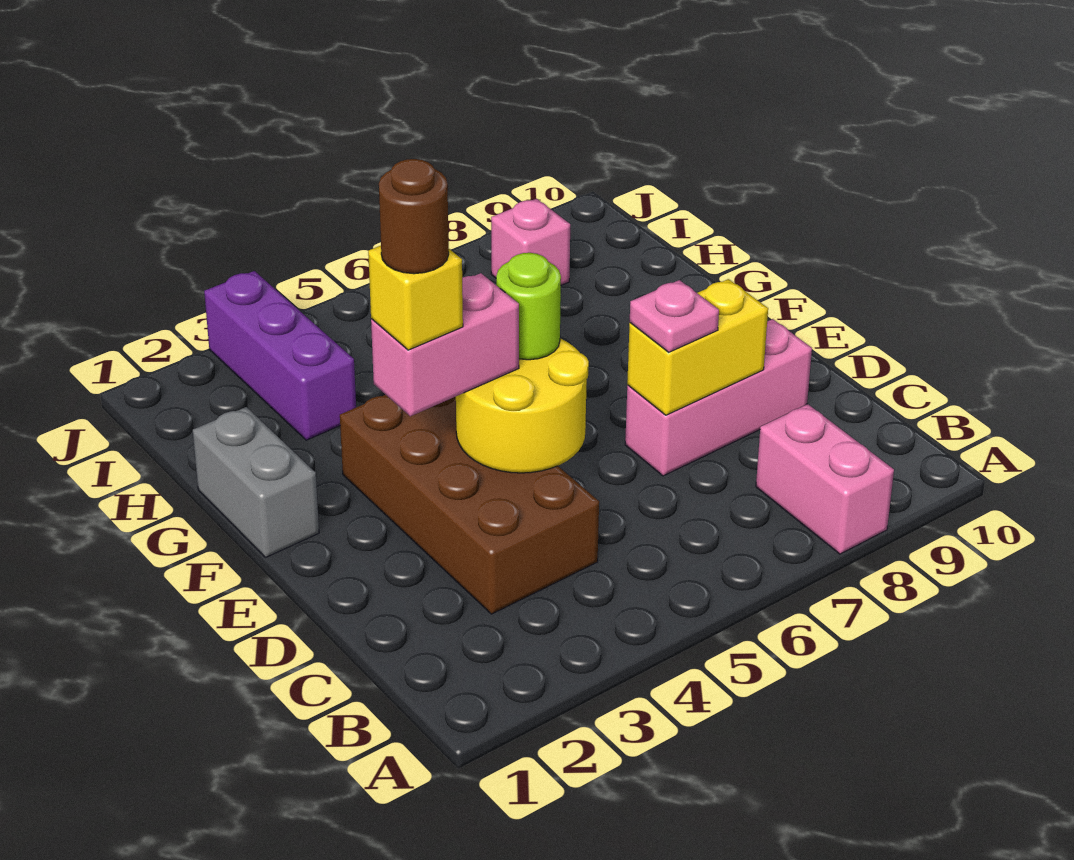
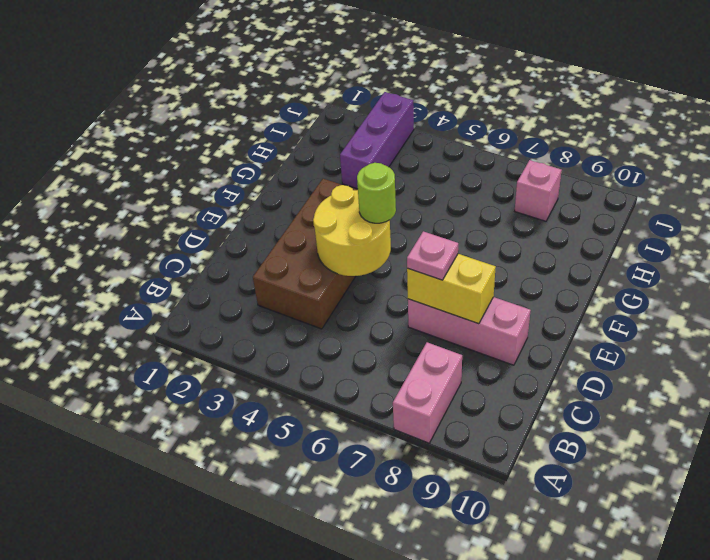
none -> grey brick F1:G1 level 1
none -> pink brick E3:E4 level 3
none -> yellow brick E3 level 4

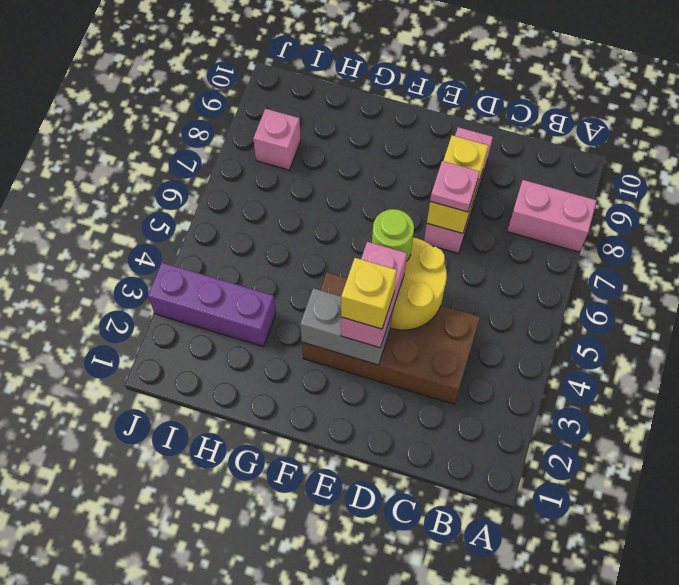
grey brick E3:F3 level 2 -> grey brick F1:G1 level 1
none -> brown round brick E3 level 5

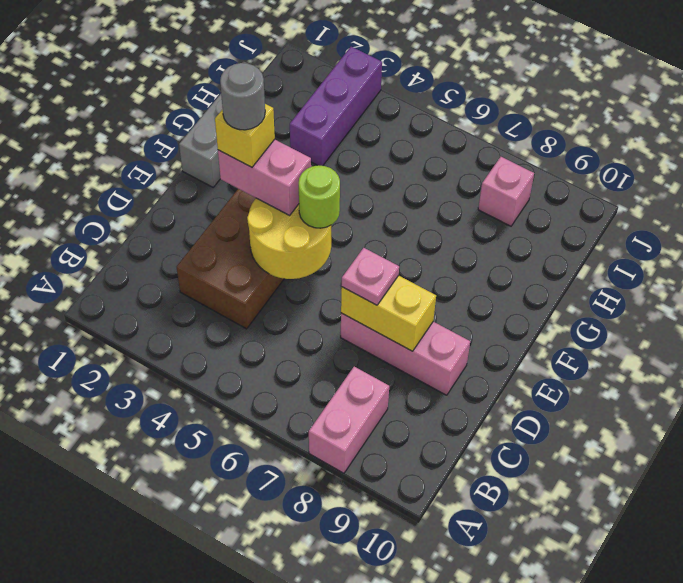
grey round brick E3 level 5 -> brown round brick E3 level 5

